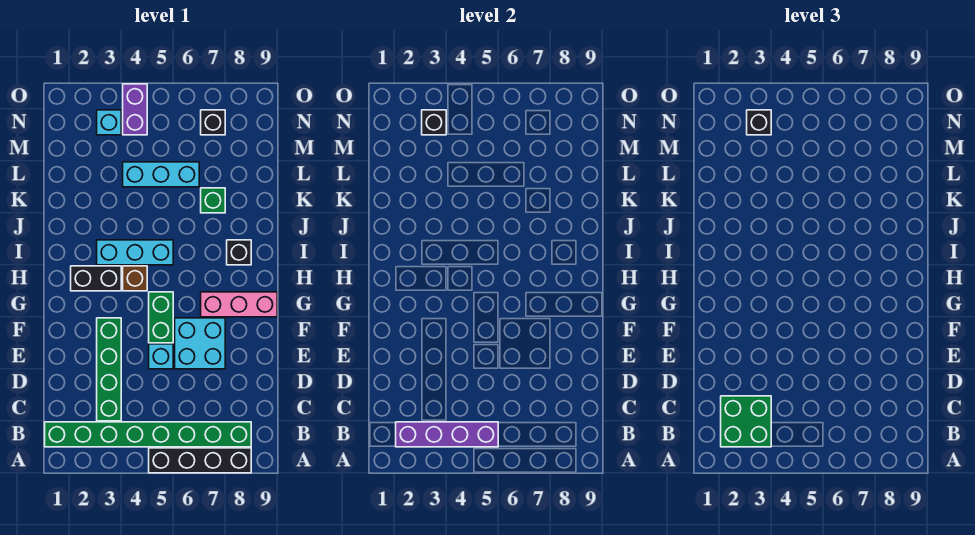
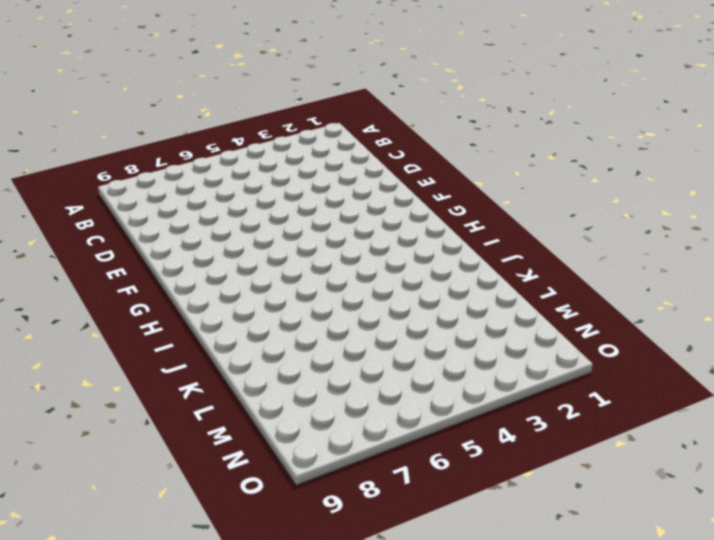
none -> black brick A5:A8 level 1
none -> green brick B1:B8 level 1
none -> green brick C3:F3 level 1

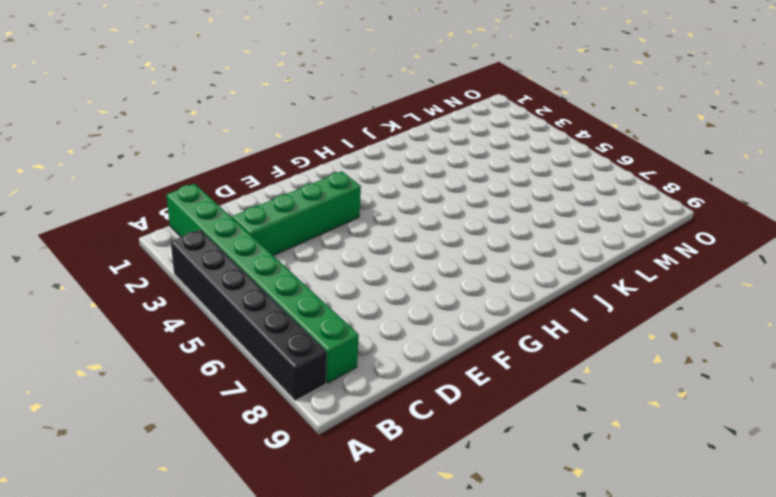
black brick A3:A8 level 1 -> black brick A5:A8 level 1
none -> cyan brick E5 level 1
none -> cyan brick E6:F7 level 1
none -> green brick F5:G5 level 1

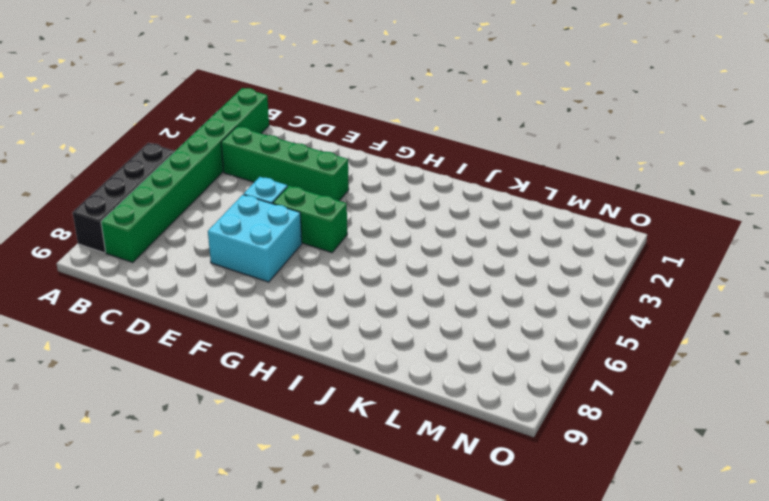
none -> pink brick G7:G9 level 1
none -> black brick H2:H3 level 1
none -> brown brick H4 level 1

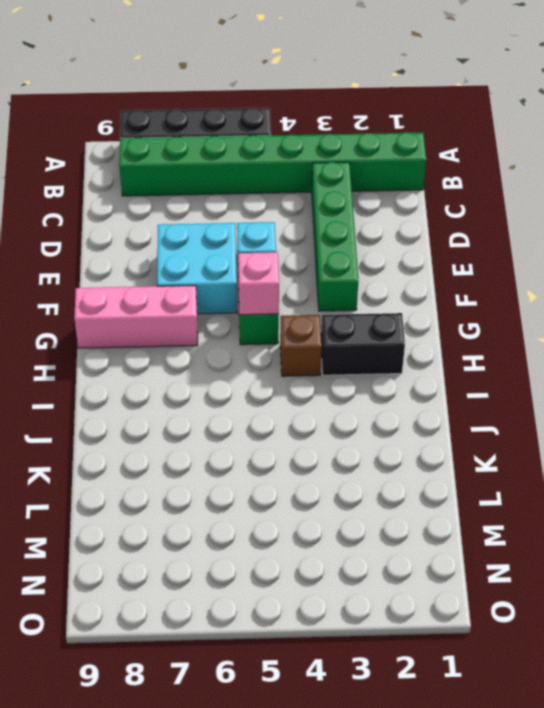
pink brick G5 level 2 -> none
none -> cyan brick I3:I5 level 1
none -> black brick I8 level 1
none -> green brick K7 level 1

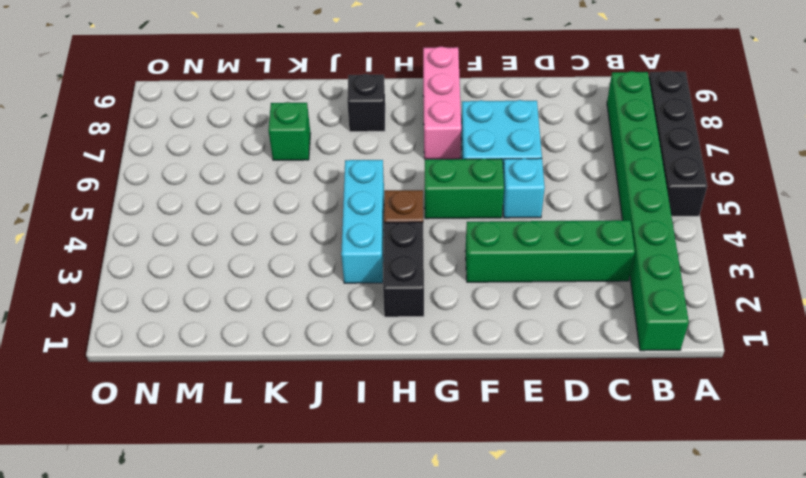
none -> cyan brick L4:L6 level 1
none -> cyan brick N3 level 1
none -> purple brick N4:O4 level 1

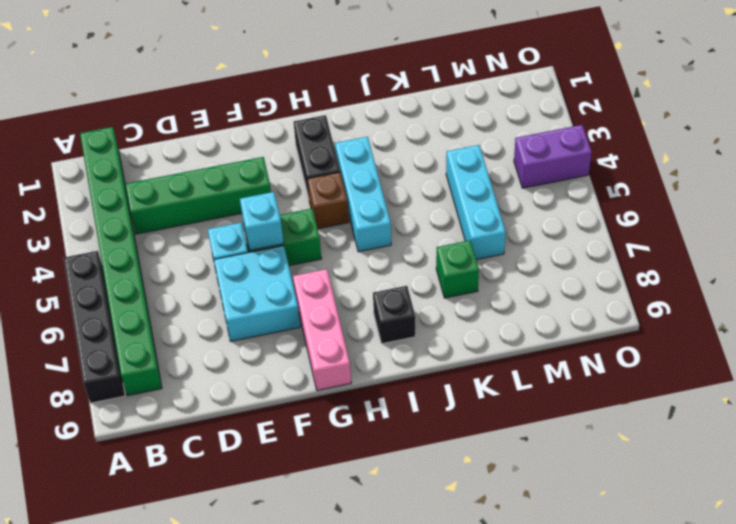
cyan brick F5 level 2 -> cyan brick N3 level 1
none -> black brick N7 level 1
none -> purple brick B2:B5 level 2
none -> black brick N3 level 2

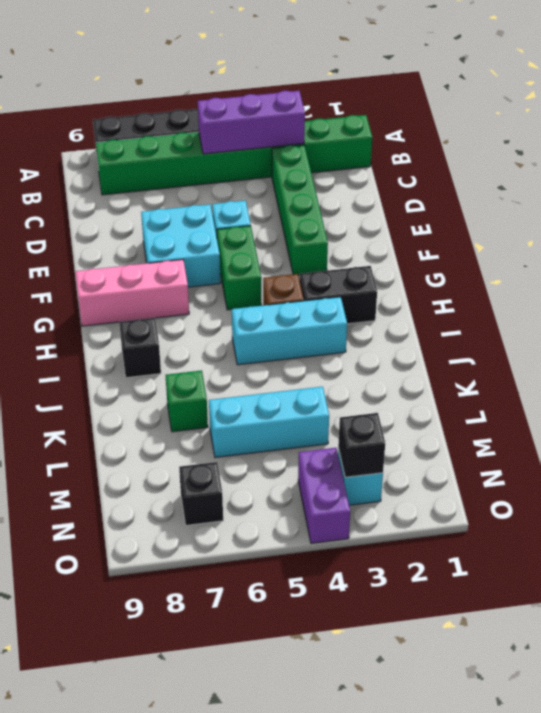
purple brick B3:B5 level 2 -> purple brick B2:B5 level 2
none -> green brick B2:C3 level 3
none -> black brick N3 level 3

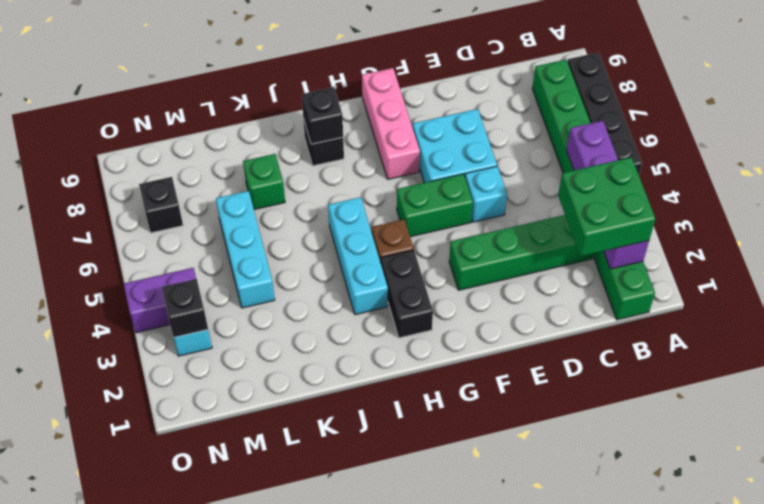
black brick I8 level 2 -> black brick N3 level 3

